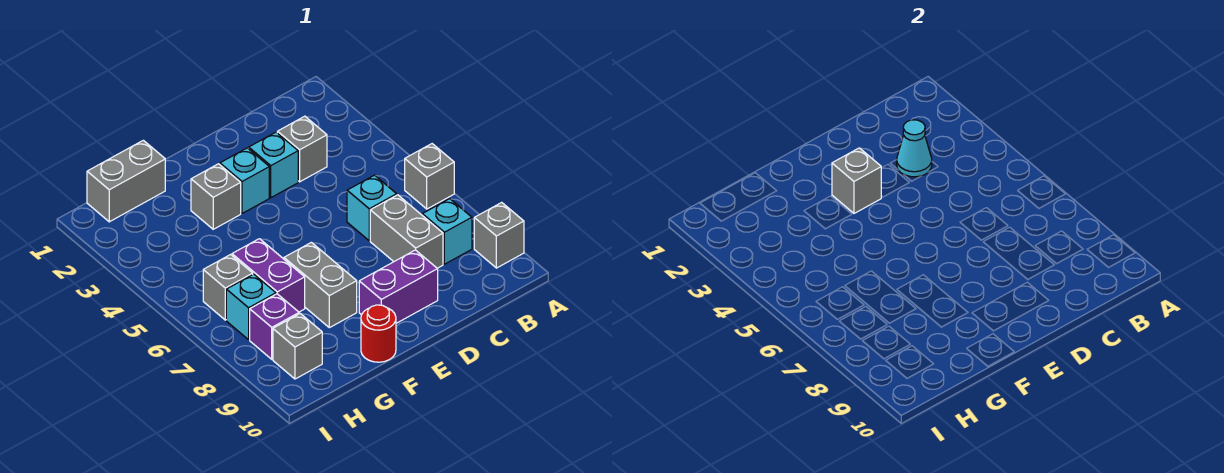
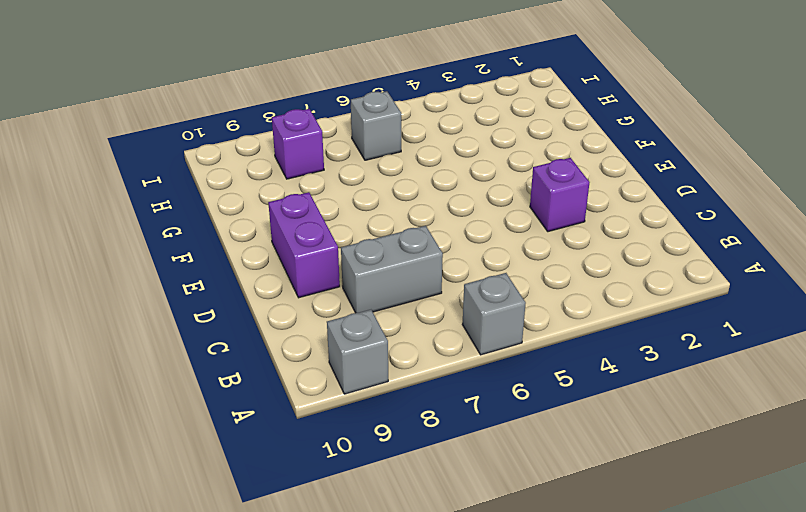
purple brick D3 level 1 -> cyan brick D3 level 1
none -> cyan brick B8 level 1
none -> grey brick C3 level 1
none -> cyan brick C6 level 1

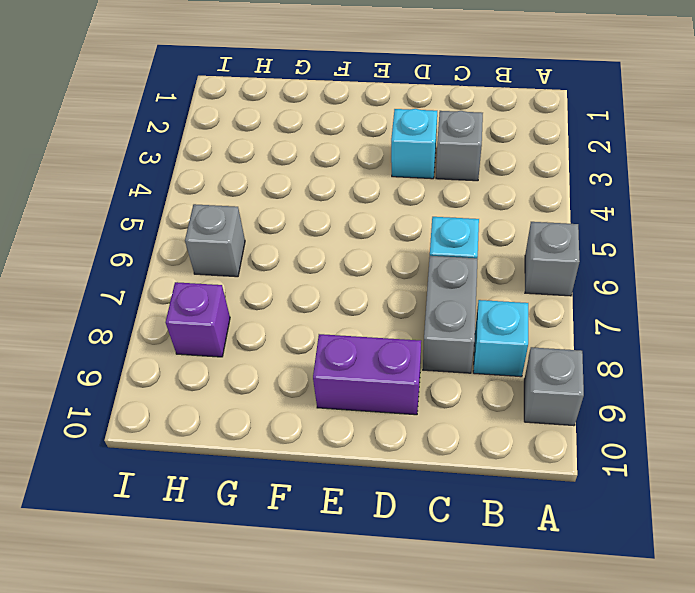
none -> cyan brick E3 level 1
none -> grey brick F3 level 1
none -> grey brick F7:F8 level 1

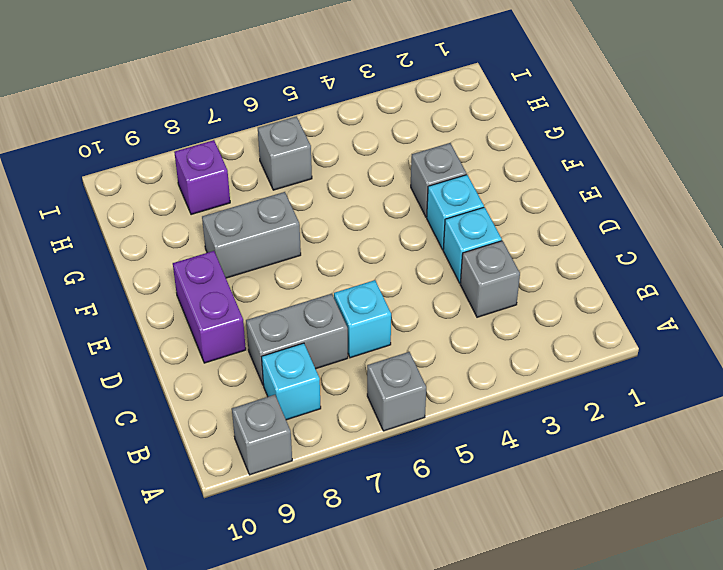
none -> red round brick F10 level 1
none -> grey brick G1:H1 level 1
none -> purple brick G6:G7 level 1

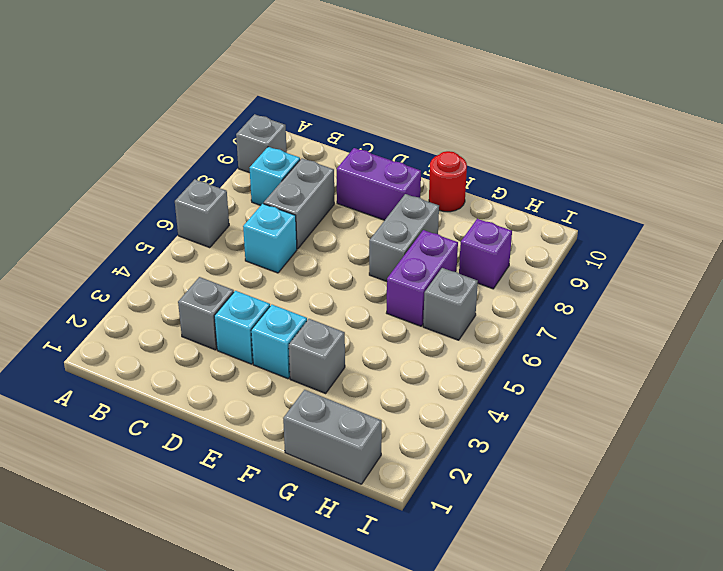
none -> cyan brick H7 level 1
none -> grey brick H9 level 1
none -> cyan cone C3 level 2

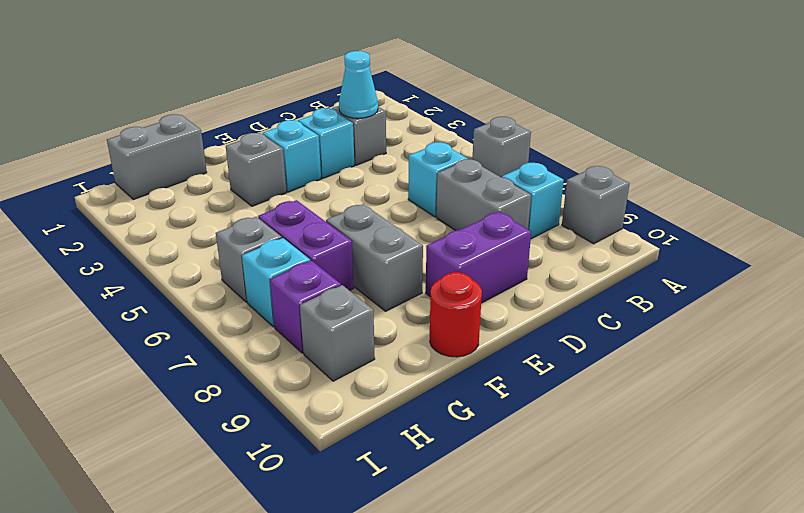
none -> grey brick E3 level 2

